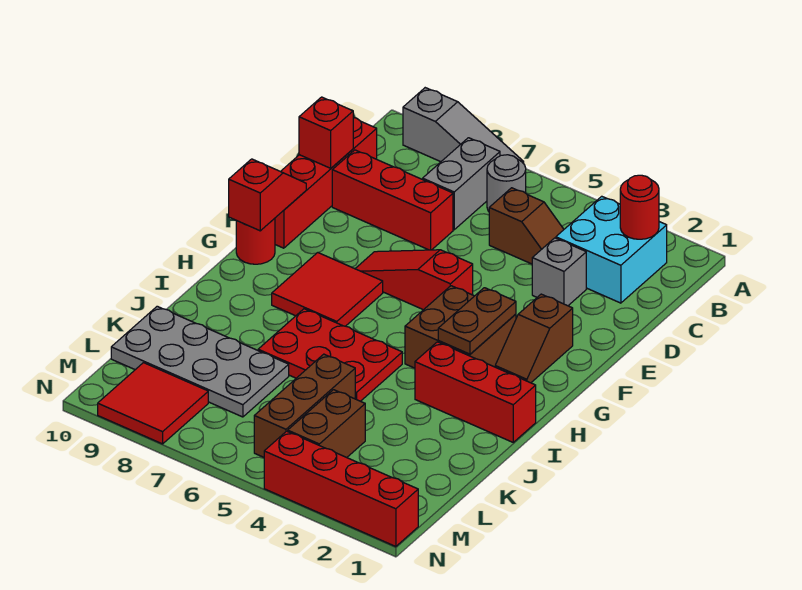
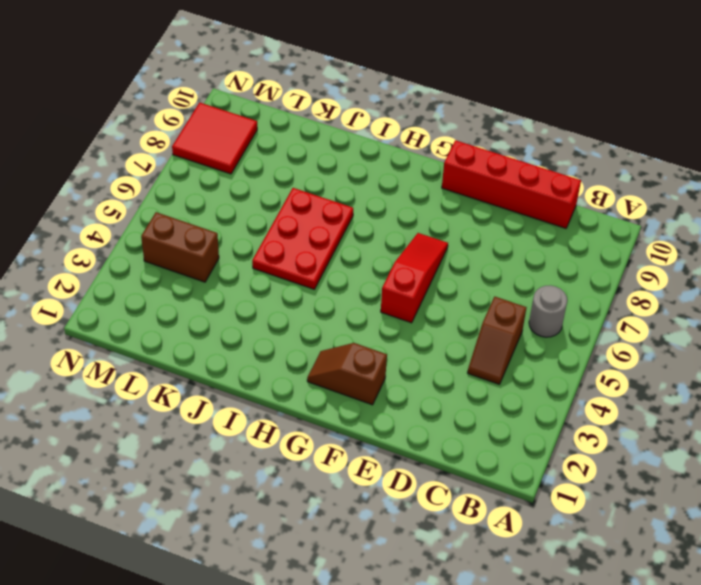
none -> grey slope A7:A9 level 1 top 9
none -> cyan brick B2:C3 level 1
none -> grey brick B7:C7 level 1

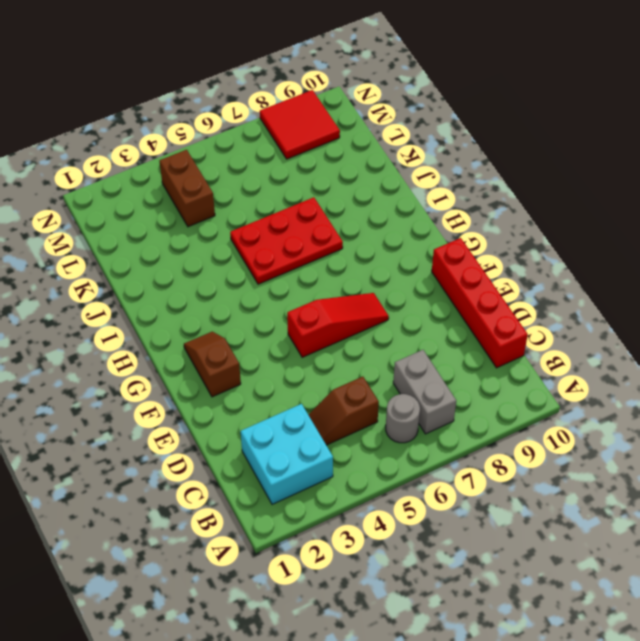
none -> grey slope A7:A9 level 1 top 9
none -> grey brick D3 level 1
none -> red brick D7:D9 level 1

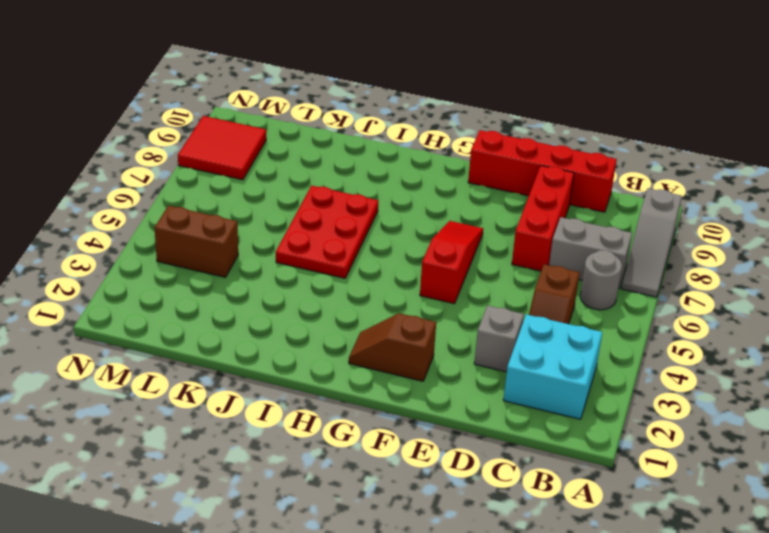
none -> brown brick G3:H4 level 1
none -> red tile G7:H8 level 1
none -> red round brick G10 level 1

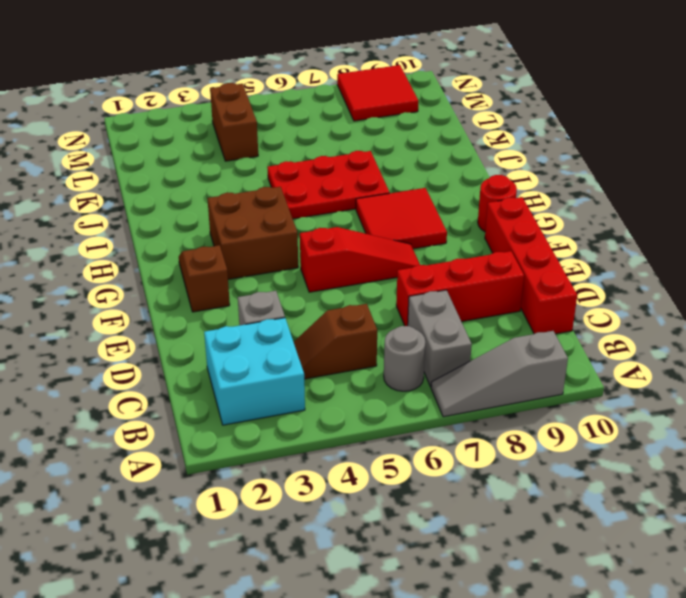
none -> red brick I1:I3 level 1
none -> brown brick K5:M5 level 1
none -> grey plate K7:L10 level 1

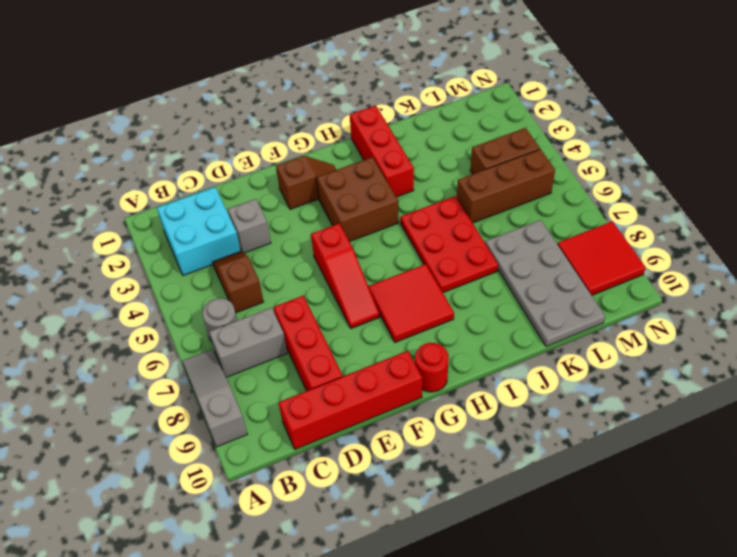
none -> red brick N1:N4 level 1
none -> red round brick B2 level 2
none -> red brick D10 level 2

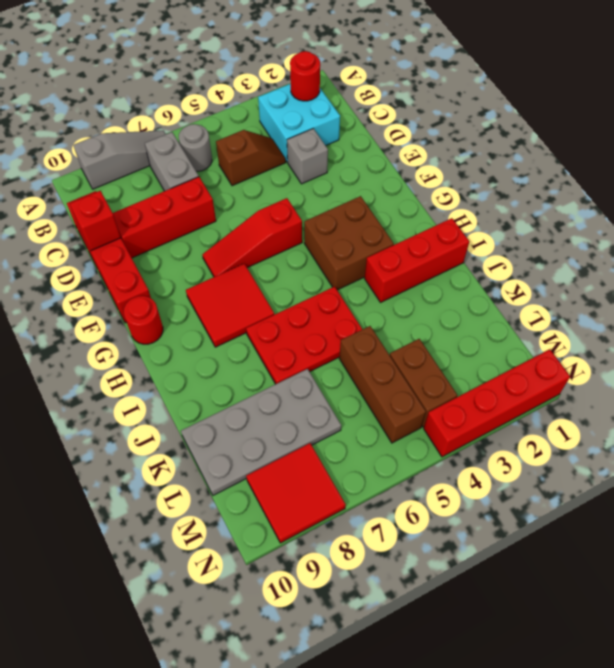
none -> brown slope F2:G2 level 1 top F
none -> red slope F10:G10 level 2 top G
none -> brown plate G3:H3 level 2

